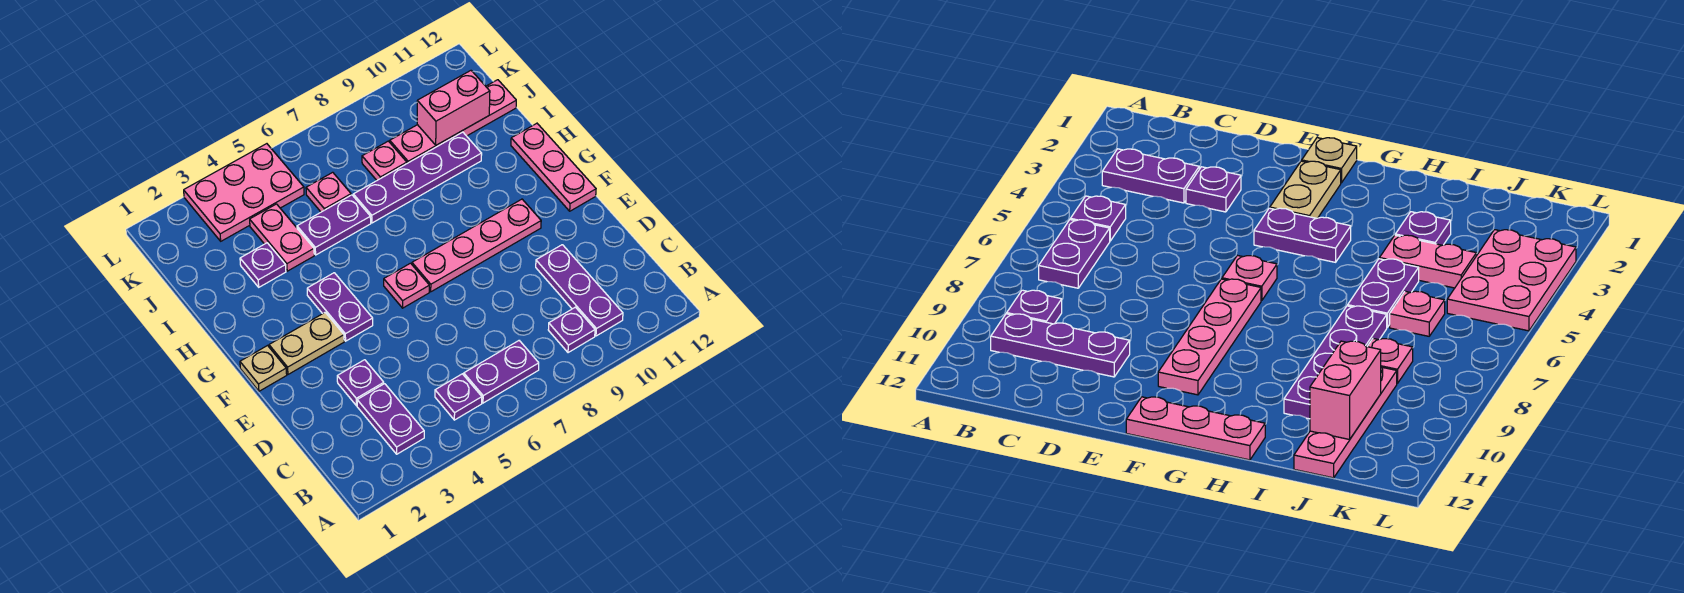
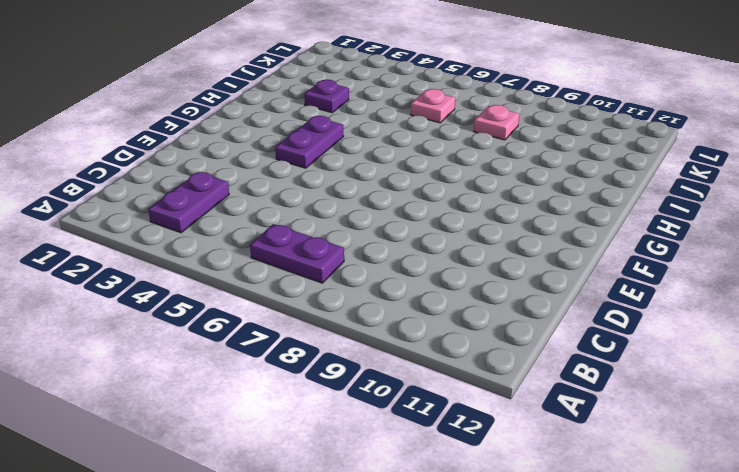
none -> purple plate B5 level 1
none -> purple plate B9 level 1
none -> purple plate B10:D10 level 1

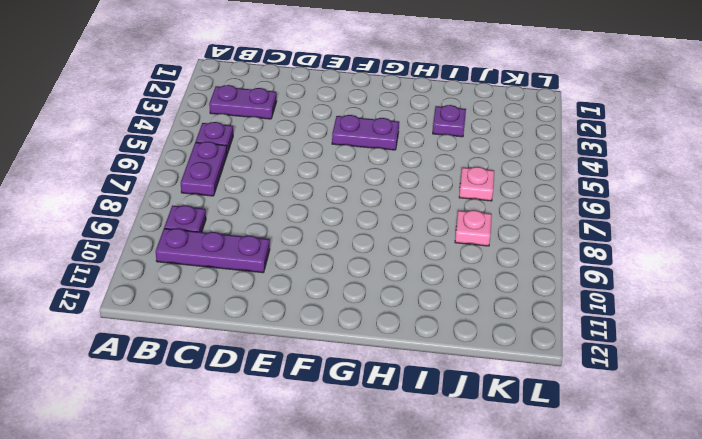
none -> purple plate D3 level 1
none -> tan plate F1 level 1
none -> tan plate F2:F3 level 1

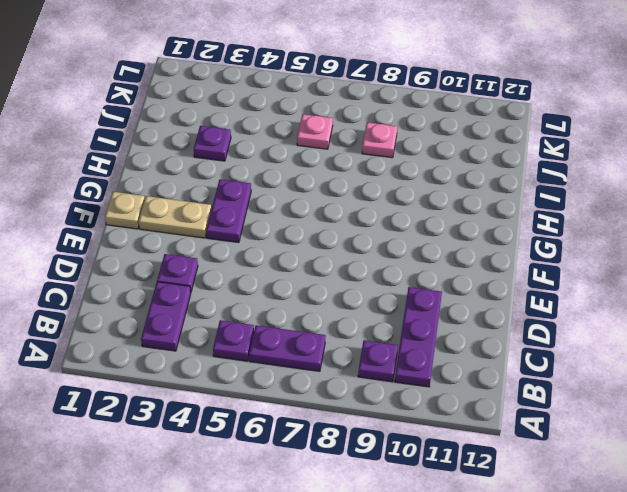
none -> pink plate F6 level 1
none -> pink plate F7:F10 level 1
none -> pink plate F12:H12 level 1

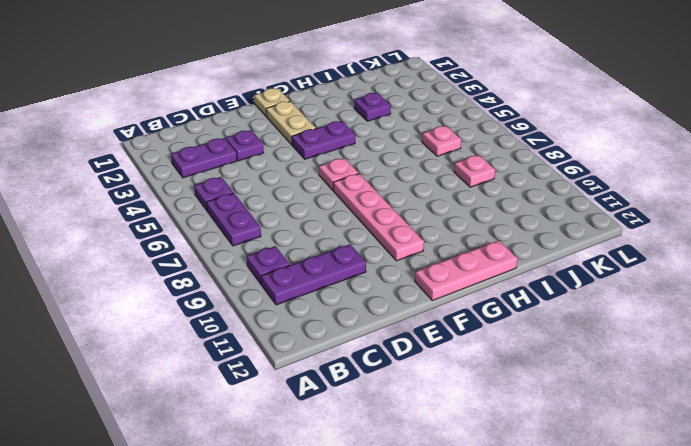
none -> pink plate I4:J4 level 1
none -> purple plate I5:I6 level 1
none -> purple plate I7:I10 level 1

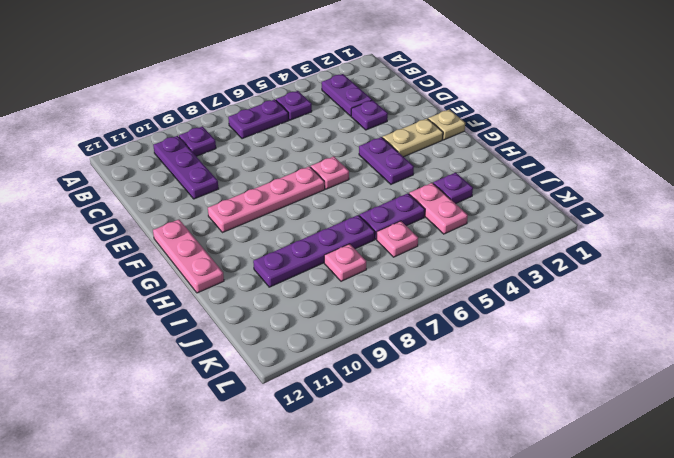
none -> pink plate J9:J12 level 1
none -> pink plate K3:L5 level 1
none -> pink brick J10:J11 level 2

